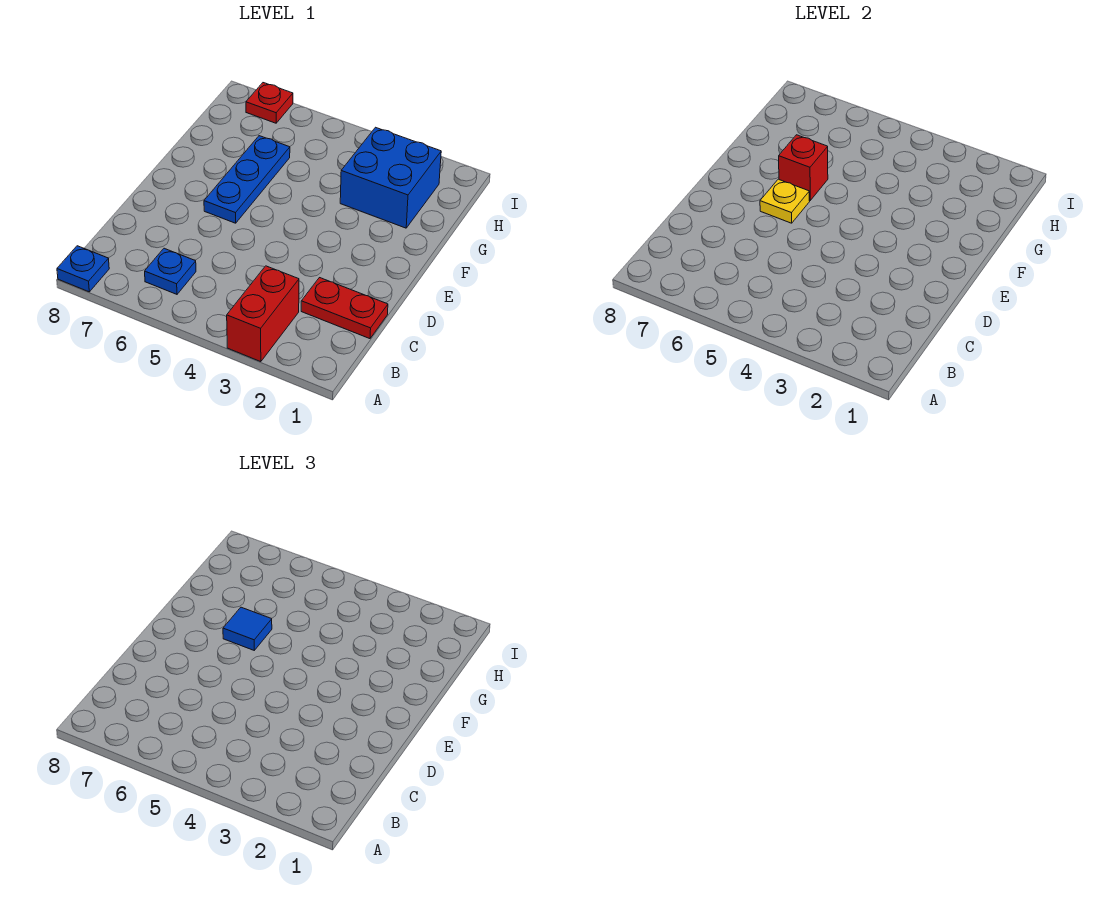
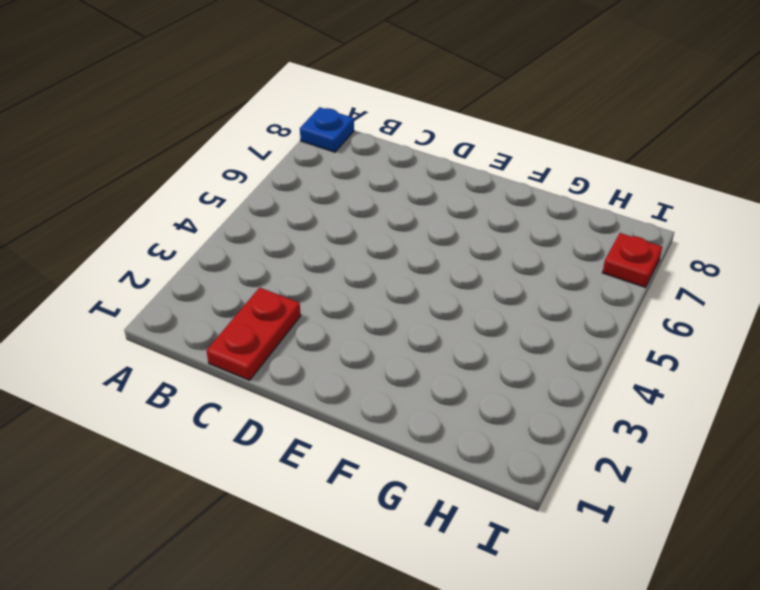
none -> red brick A3:B3 level 1
none -> blue plate B6 level 1

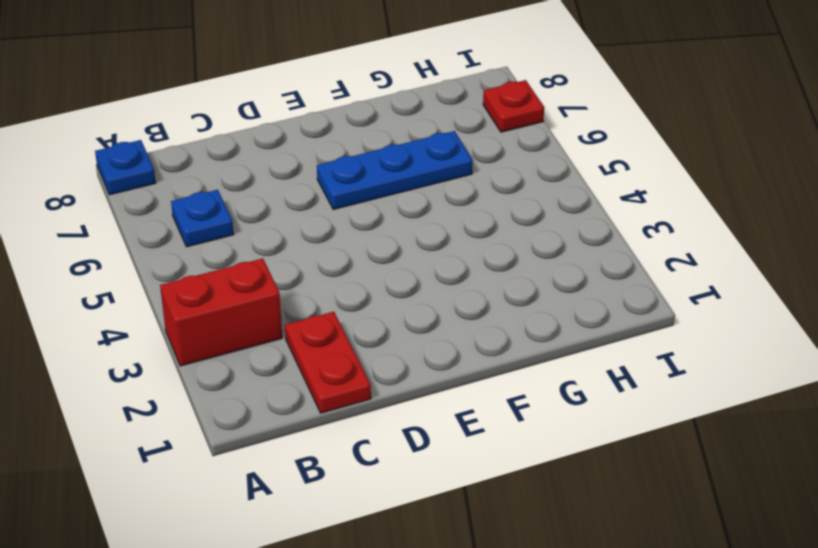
none -> blue brick G2:H3 level 1
none -> yellow plate E6 level 2

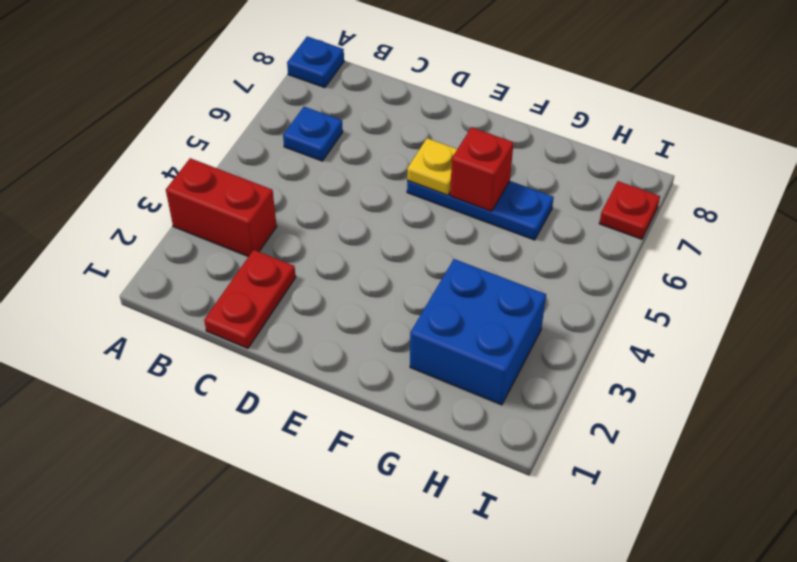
none -> blue tile F6 level 3

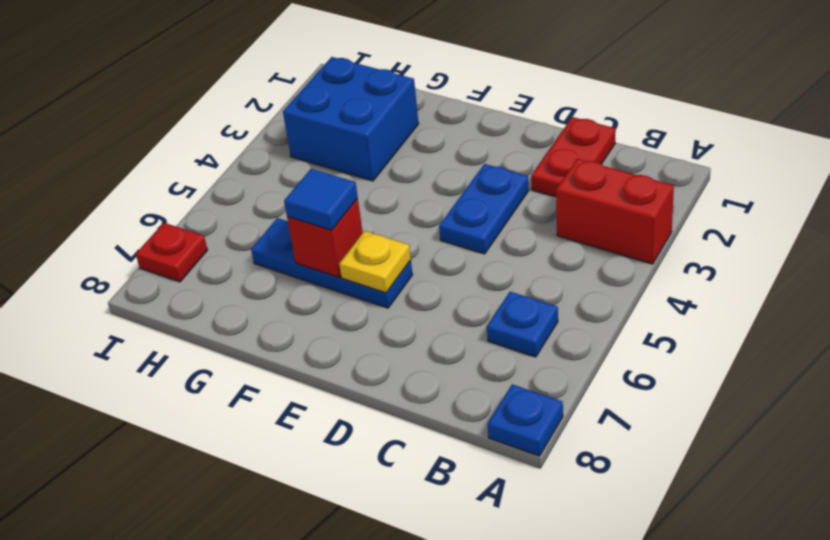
blue plate D3:D4 level 1 -> none

